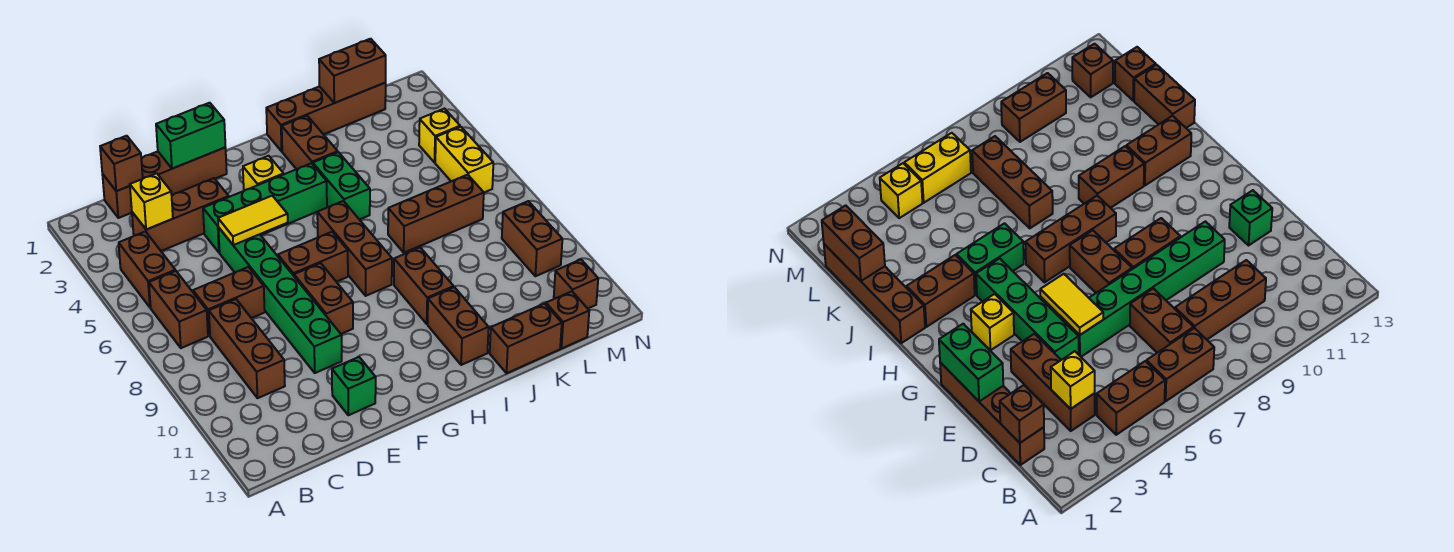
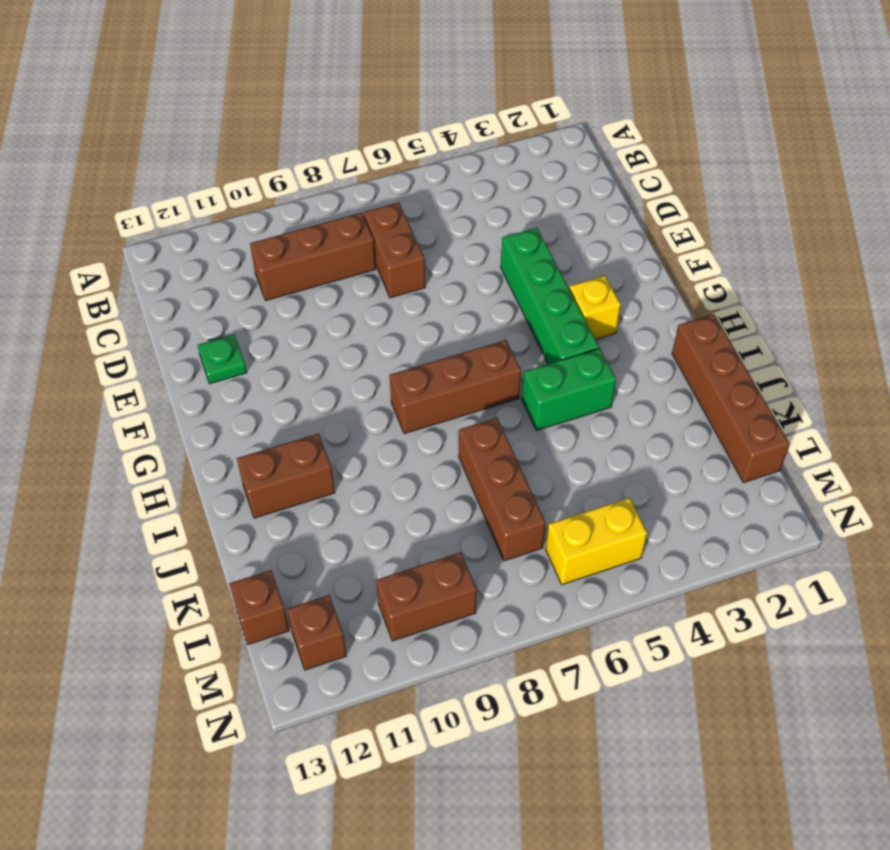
green plate E12 level 1 -> green brick E12 level 1
none -> brown brick B4:B5 level 1
none -> brown brick B6:B7 level 1
none -> brown brick C1:F1 level 1
none -> brown brick C3:E3 level 1

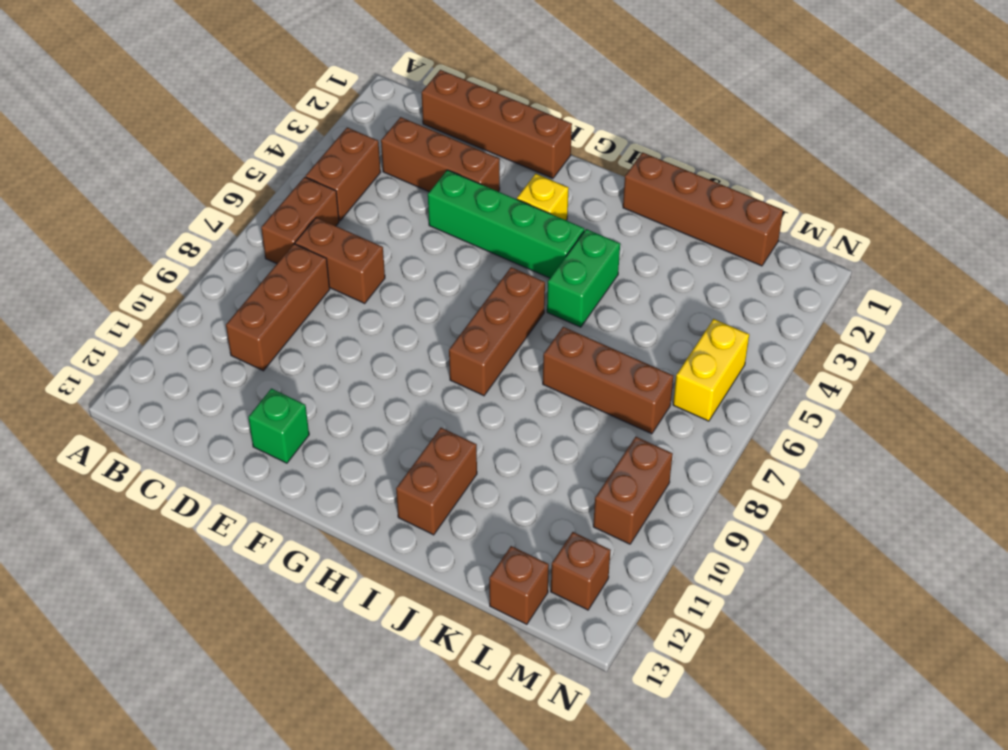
none -> green brick E5:E10 level 1
none -> brown brick F7:G7 level 1
none -> brown brick F8:F9 level 1
none -> brown brick I2:I3 level 1

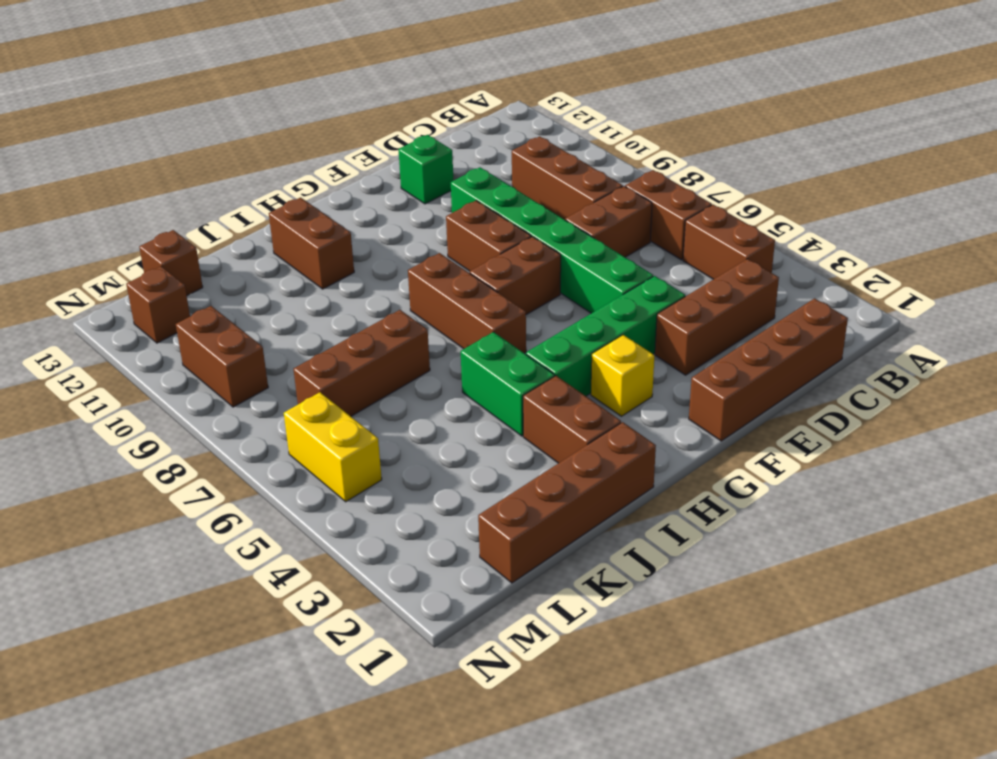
none -> brown brick I9:I10 level 1
none -> brown brick J13:K13 level 1
none -> yellow brick M4 level 1
none -> brown brick C1 level 2

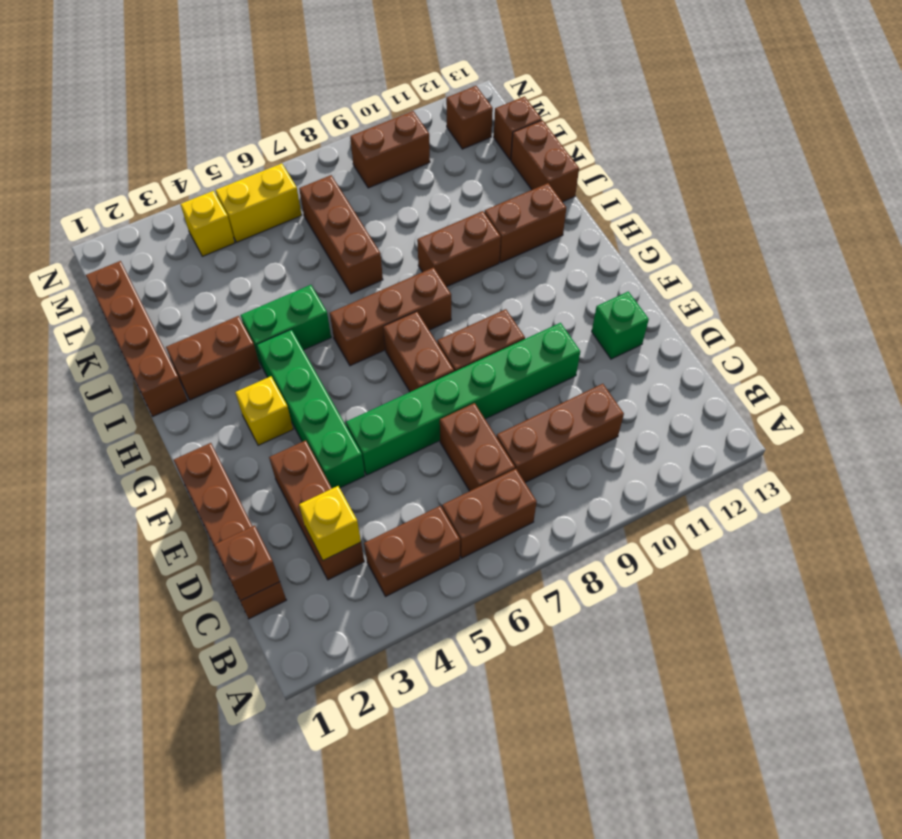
none -> green brick E1:F1 level 2
none -> yellow tile E5:F5 level 2
none -> brown brick K1:L1 level 2

